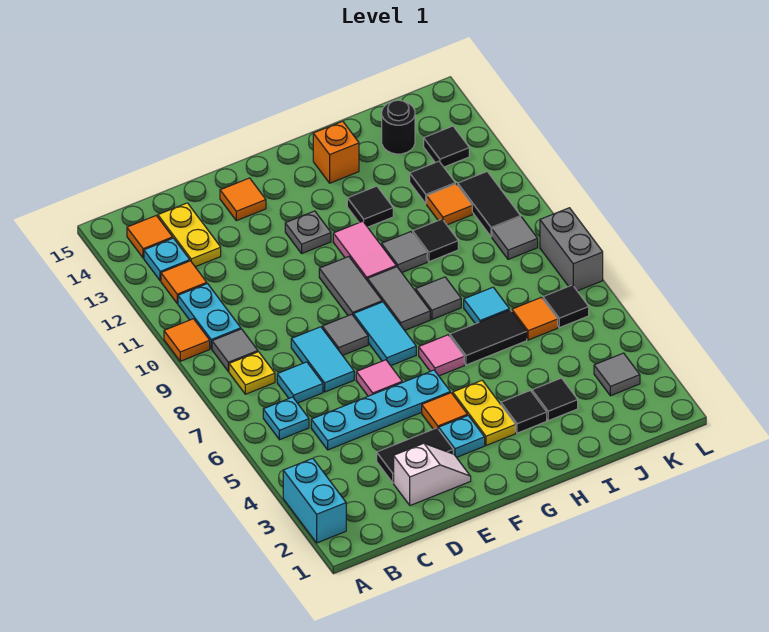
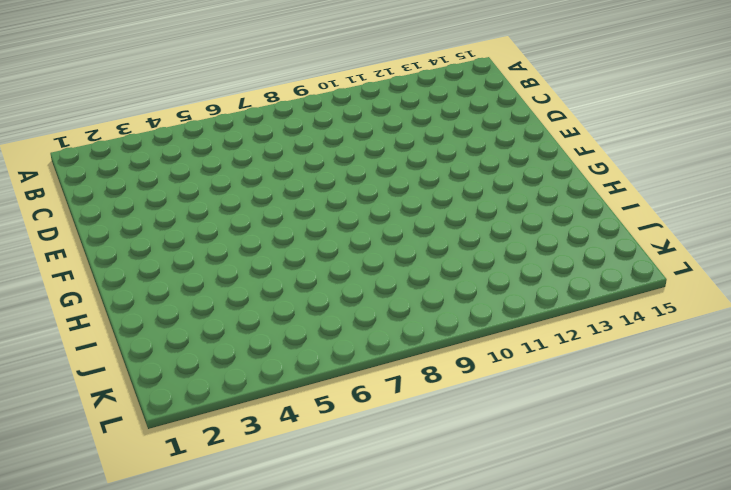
none -> cyan brick A2:A3 level 1
none -> orange tile A10 level 1
none -> cyan plate B6 level 1
none -> yellow plate B8 level 1

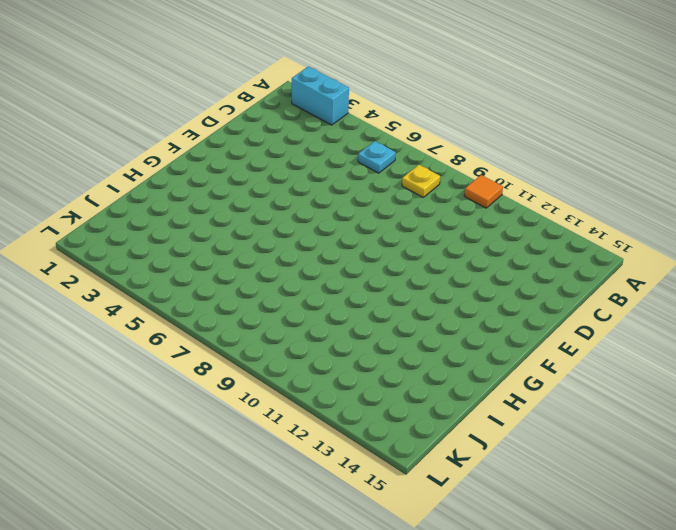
none -> grey tile B9 level 1
none -> cyan plate B10:B11 level 1
none -> orange tile B12 level 1
none -> cyan plate B13 level 1

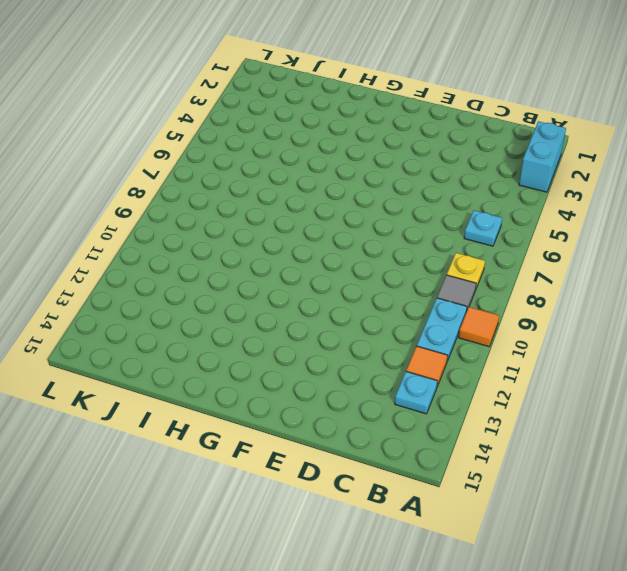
none -> orange tile B14 level 1
none -> cyan plate C5:F5 level 1
none -> cyan tile C7 level 1
none -> yellow plate C13:C14 level 1

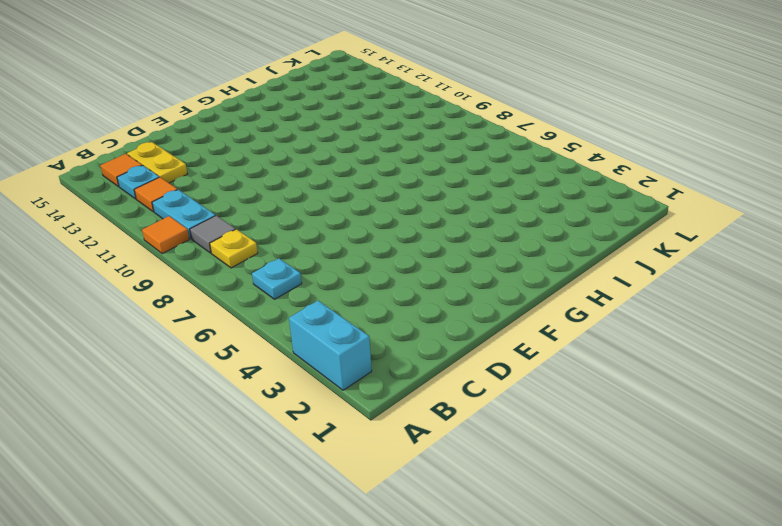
none -> cyan plate C5:F5 level 1
none -> cyan tile C7 level 1
none -> white slope D2:E2 level 1 top D
none -> black tile D3:E3 level 1

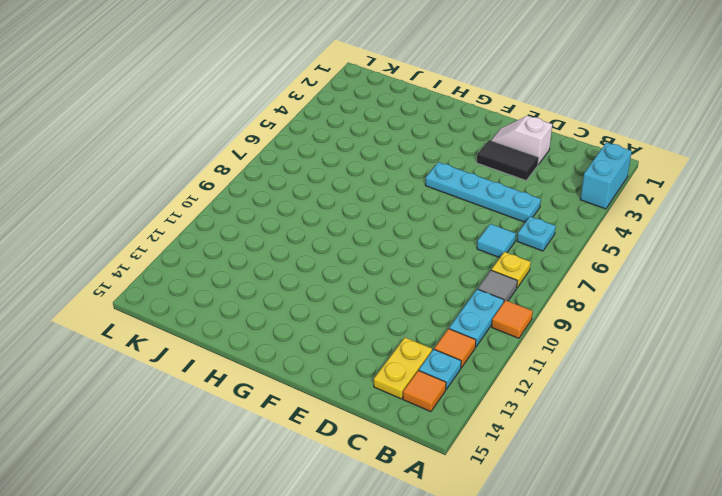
none -> cyan tile D7:D8 level 1
none -> pink tile E6 level 1
none -> grey tile E8 level 1
none -> orange tile E14 level 1

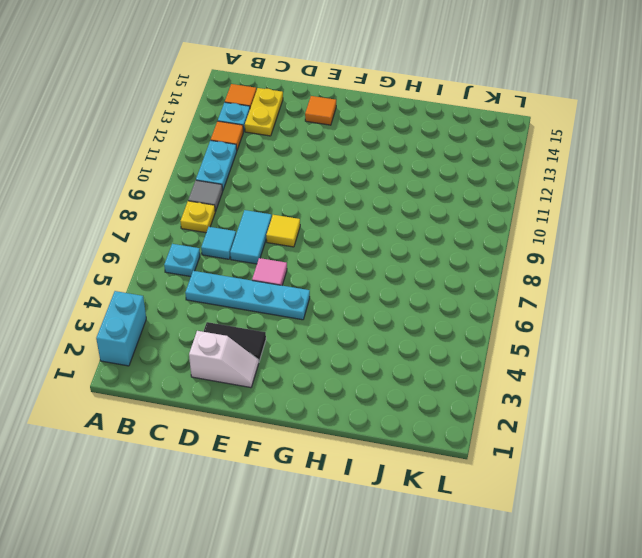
yellow tile E8 level 1 -> grey tile E8 level 1
none -> orange tile A10 level 1
none -> cyan plate F3 level 1
none -> orange tile F4 level 1
none -> cyan tile F7:F8 level 1

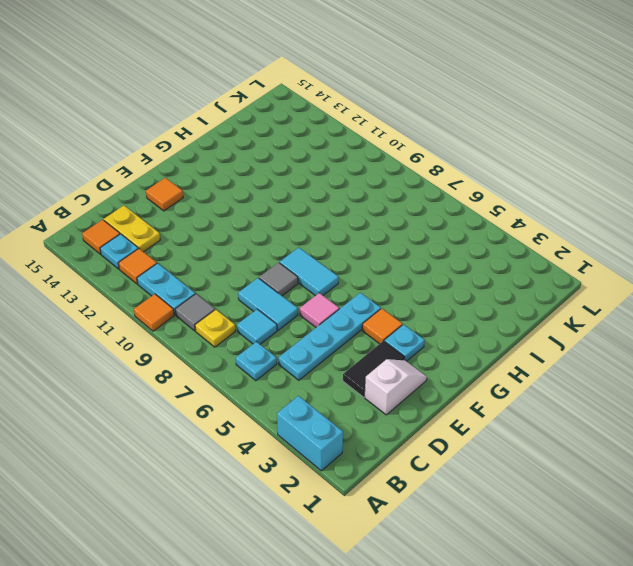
none -> grey tile F9:F10 level 1
none -> grey plate F12 level 1
none -> yellow plate G3:G4 level 1
none -> pink tile G6 level 1

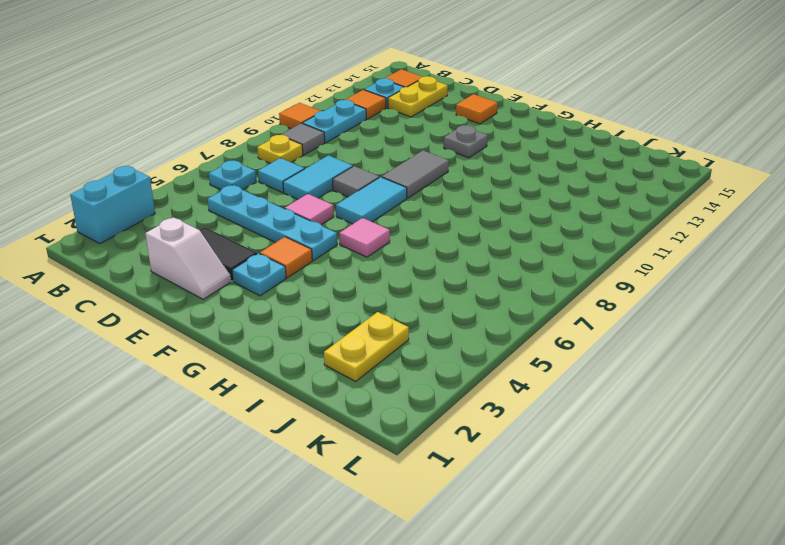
yellow plate J2:J3 level 1 -> yellow plate G3:G4 level 1
none -> grey tile G8:G9 level 1
none -> pink tile G10:G11 level 1
none -> black tile H3 level 1
none -> black tile H6:I6 level 1

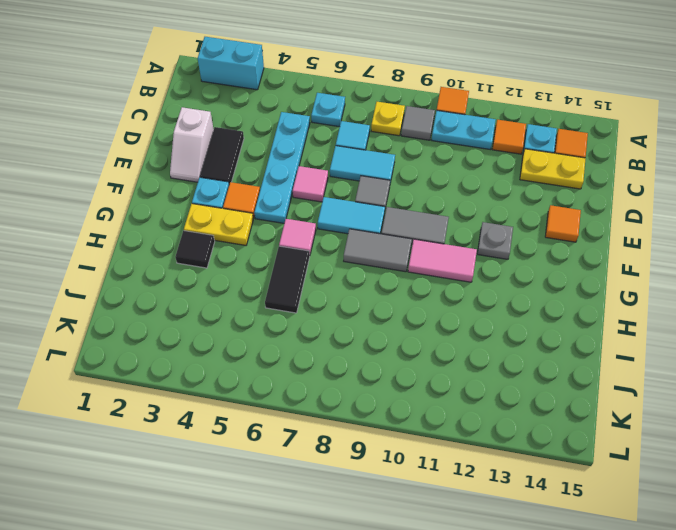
none -> grey tile H8 level 1
none -> grey tile H10 level 1
none -> black tile H12 level 1
none -> orange brick H14 level 1

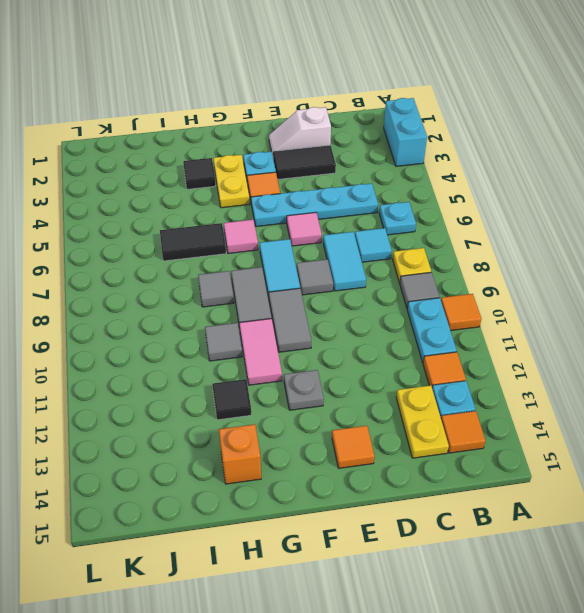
none -> black tile I3 level 1
none -> cyan tile I7 level 1
none -> black tile I10 level 1
none -> orange tile J6 level 1

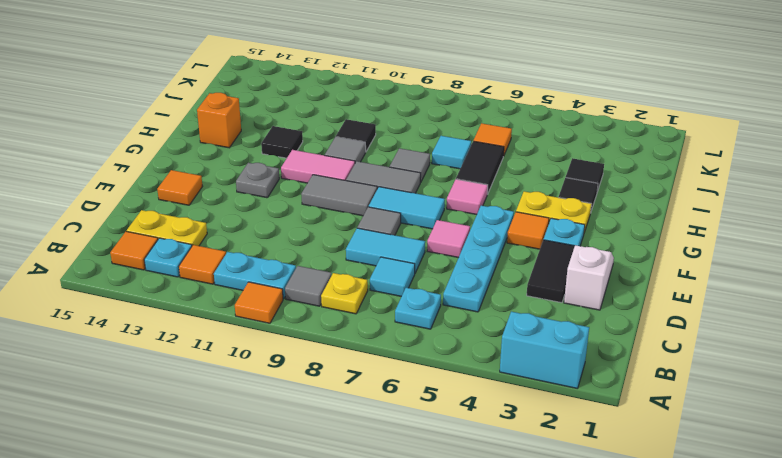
none -> orange tile J11 level 1
none -> black tile J12 level 1
none -> black round brick J14 level 1
none -> grey tile K3 level 1

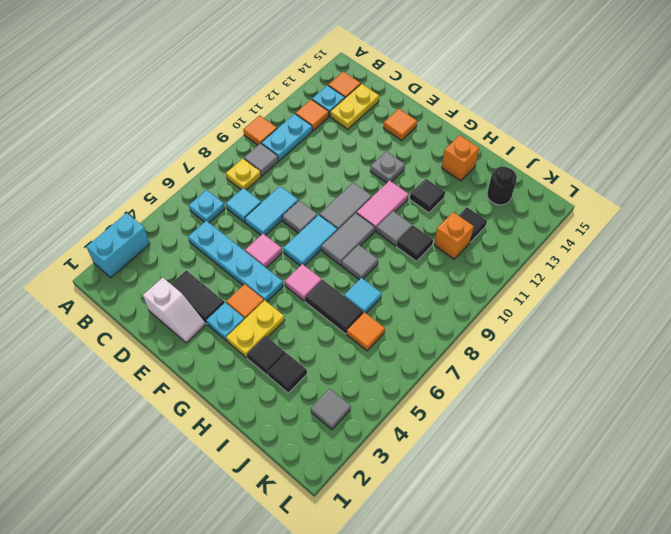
orange brick J11 level 1 -> orange tile J11 level 1
none -> black tile K6 level 1
none -> grey tile K9 level 1
none -> black tile K10:K11 level 1
none -> black tile K13 level 1

